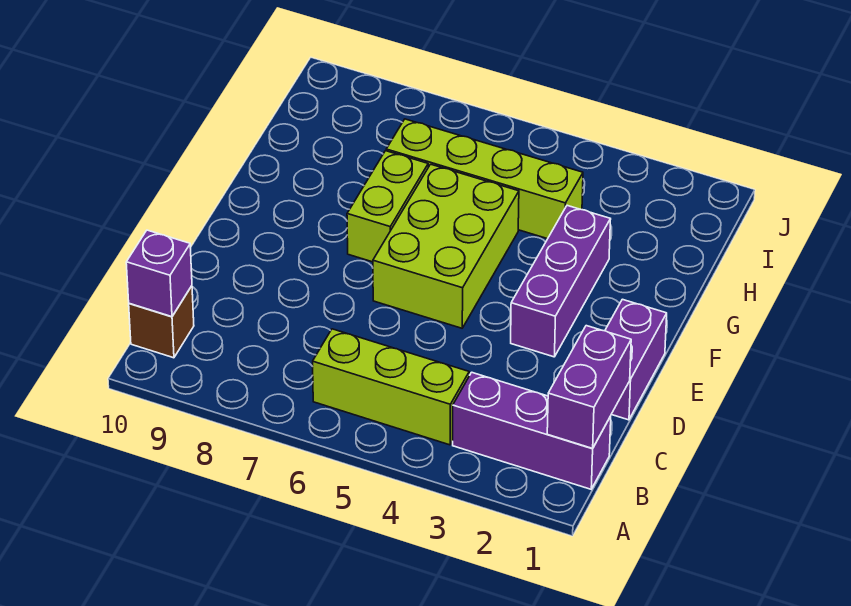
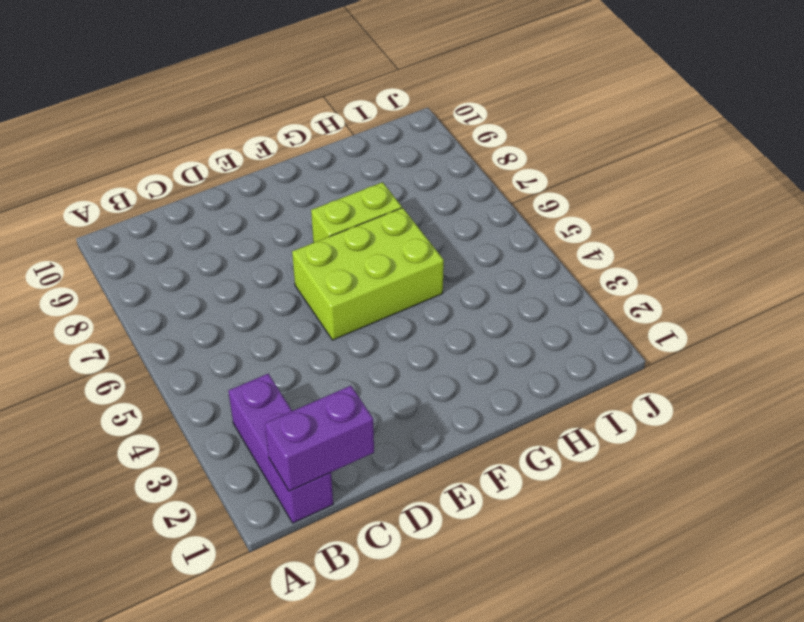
none -> lime brick B4:B6 level 1
none -> brown brick B10 level 1

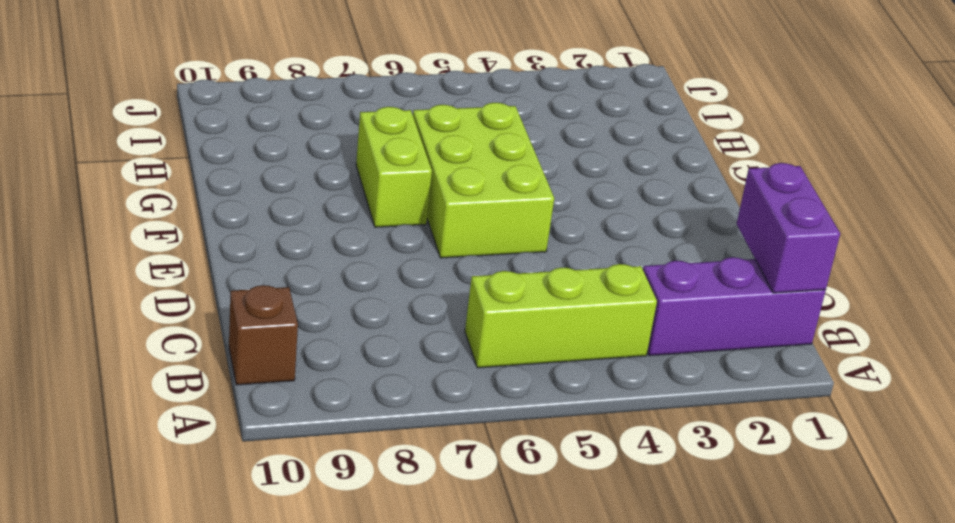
none -> purple brick D1:E1 level 1
none -> purple brick E3:G3 level 1

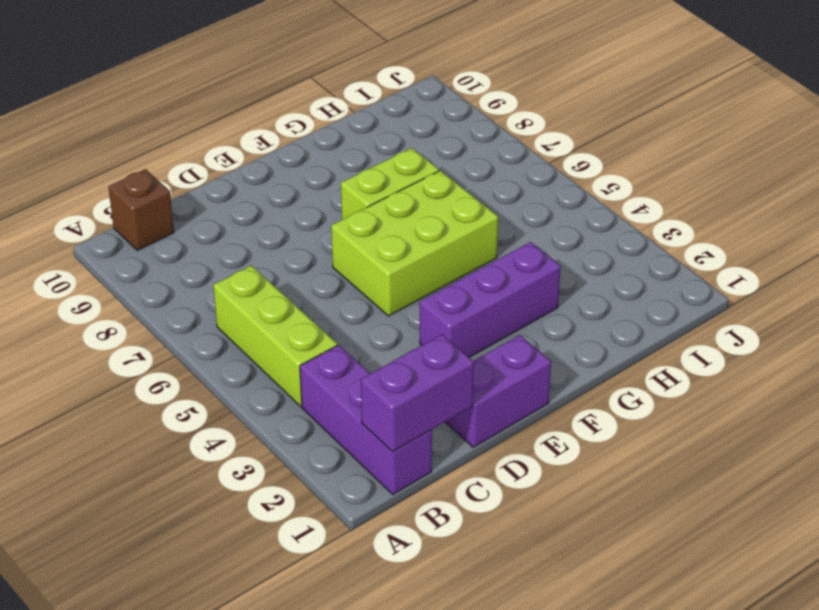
none -> lime brick H4:H7 level 1
none -> purple brick B10 level 2

